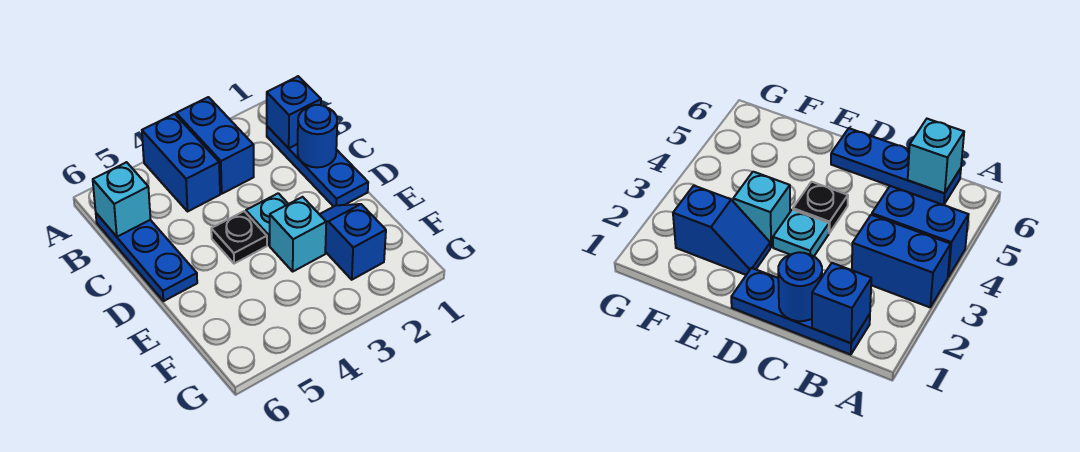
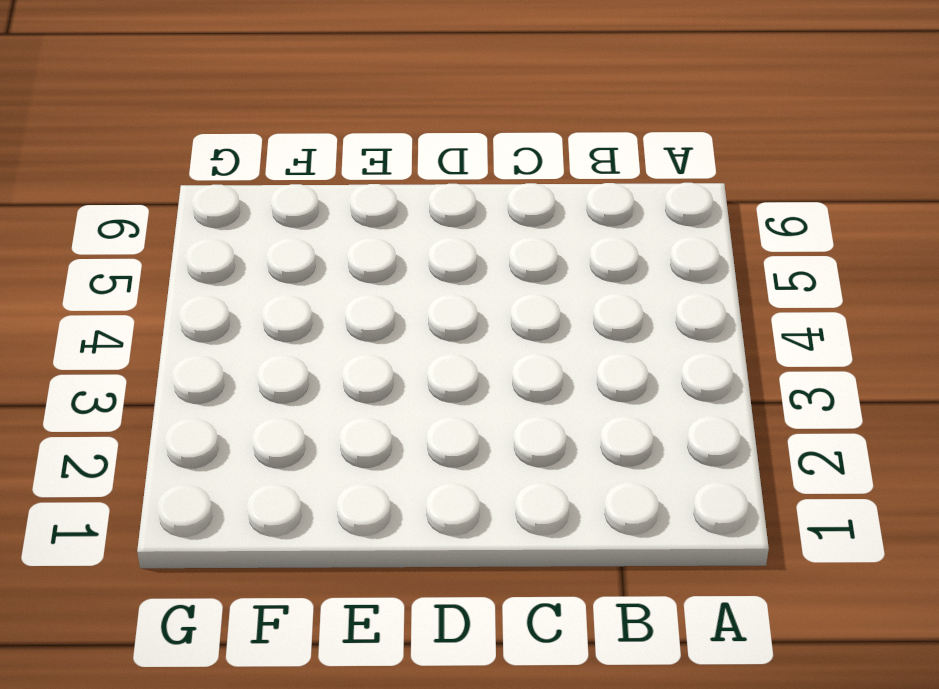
none -> blue brick A3:B3 level 1
none -> blue brick A4:B4 level 1

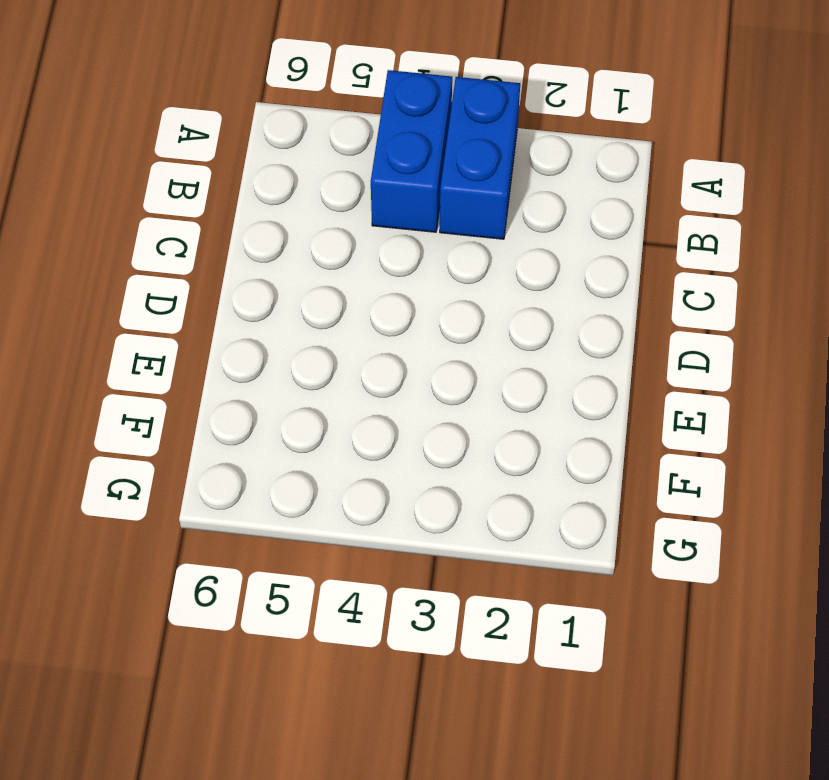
none -> blue plate B1:D1 level 1
none -> blue plate B6:D6 level 1

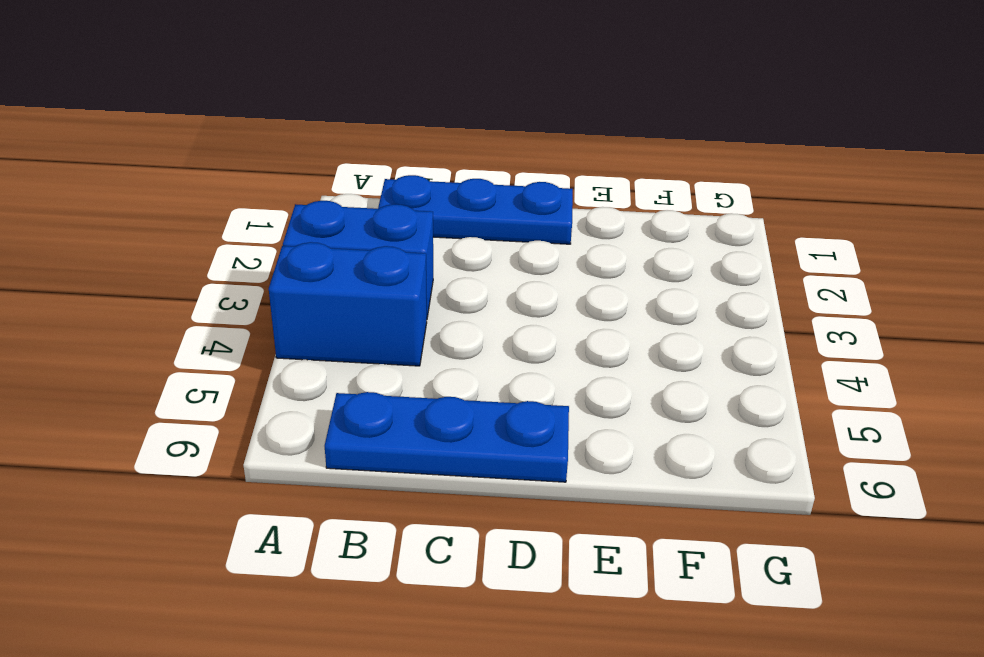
none -> cyan plate D3 level 1
none -> black plate D4 level 1

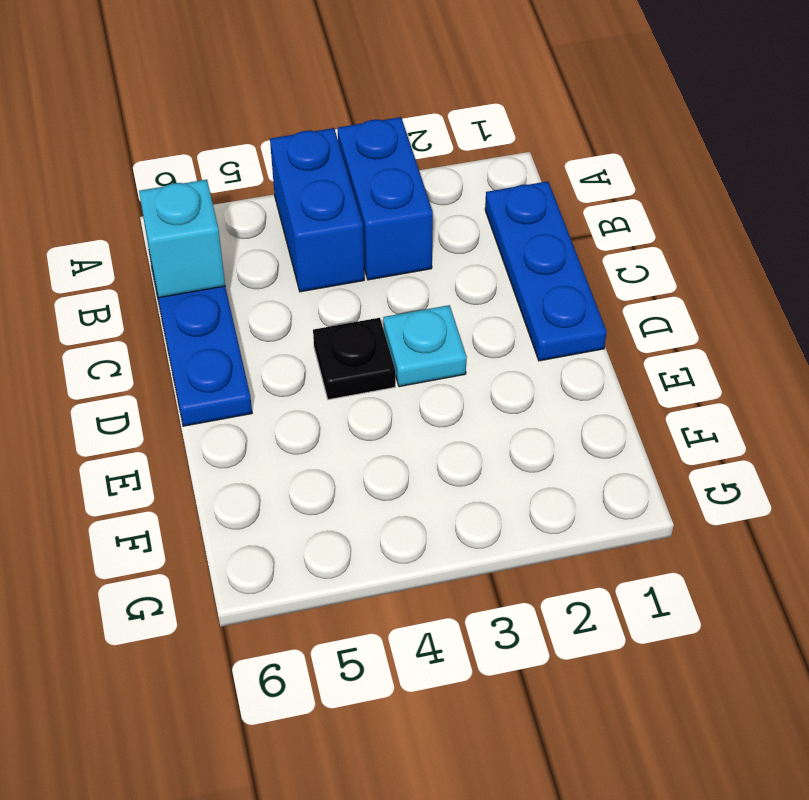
none -> blue slope E2:F2 level 1 top F
none -> cyan brick E3 level 1

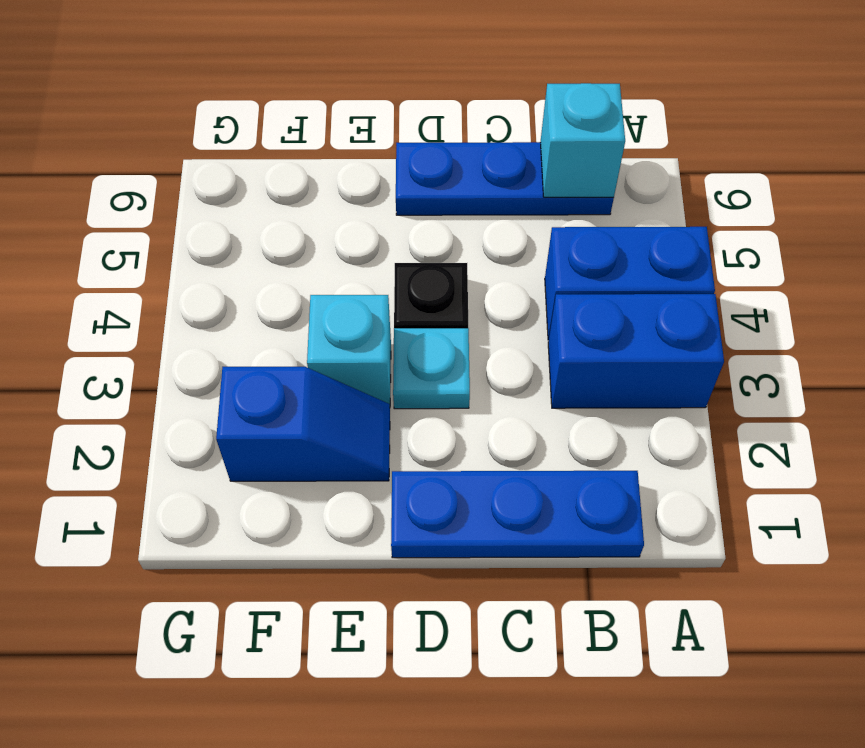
none -> blue brick B1 level 2
none -> blue round brick C1 level 2

